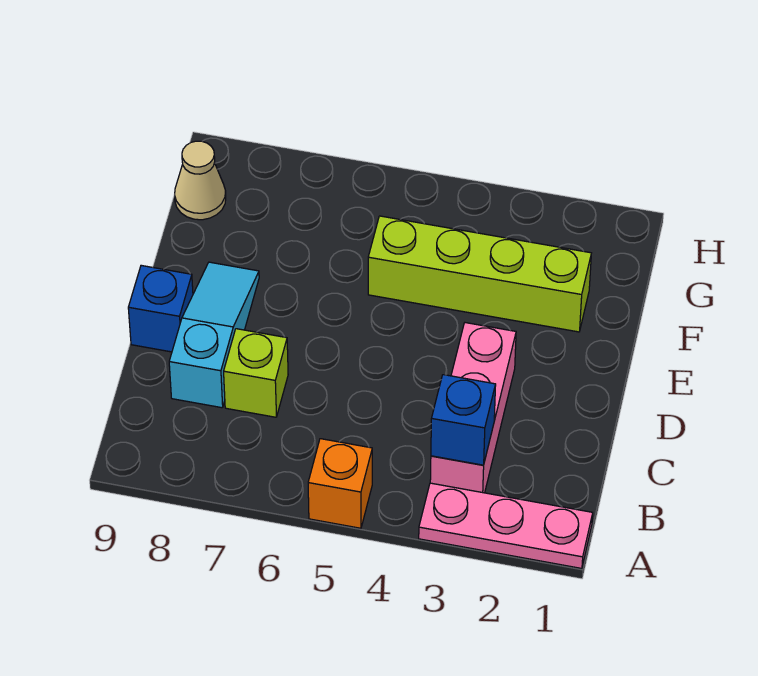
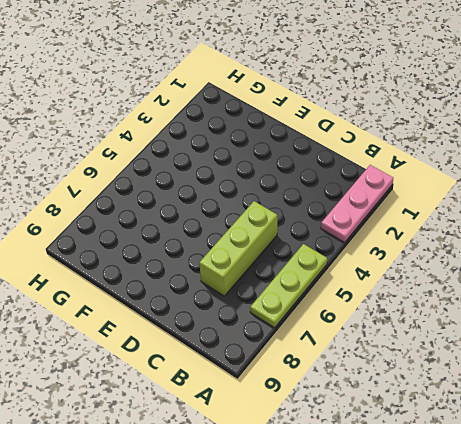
lime plate A5:A7 level 1 -> orange brick A5 level 1
lime brick C5:C7 level 1 -> lime brick C7 level 1
none -> pink brick B3:D3 level 1
none -> cyan slope C8:E8 level 1 top C

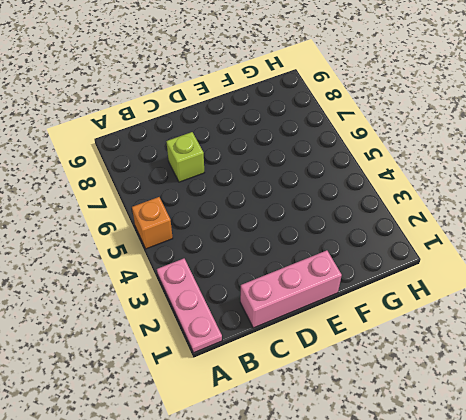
pink brick C1:E1 level 1 -> pink brick B3:D3 level 1
none -> cyan slope C8:E8 level 1 top C
none -> blue brick D9 level 1

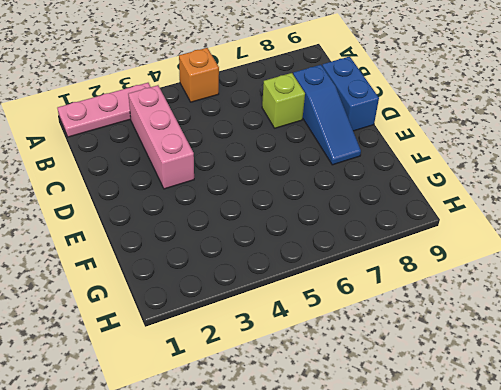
blue slope C8:E8 level 1 top C -> cyan slope C8:E8 level 1 top C
blue brick C9:D9 level 1 -> blue brick D9 level 1
none -> lime brick F2:F5 level 1
none -> tan cone G9 level 1

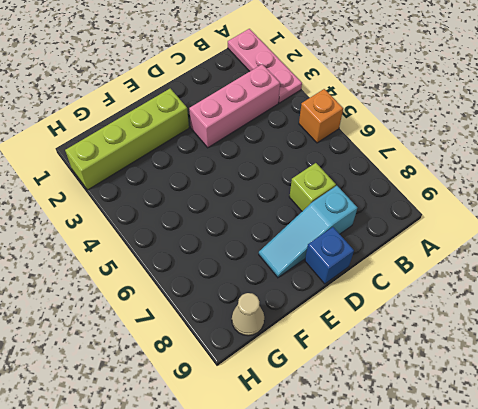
lime brick E2:H2 level 1 -> lime brick F2:F5 level 1
none -> blue brick B3 level 2

